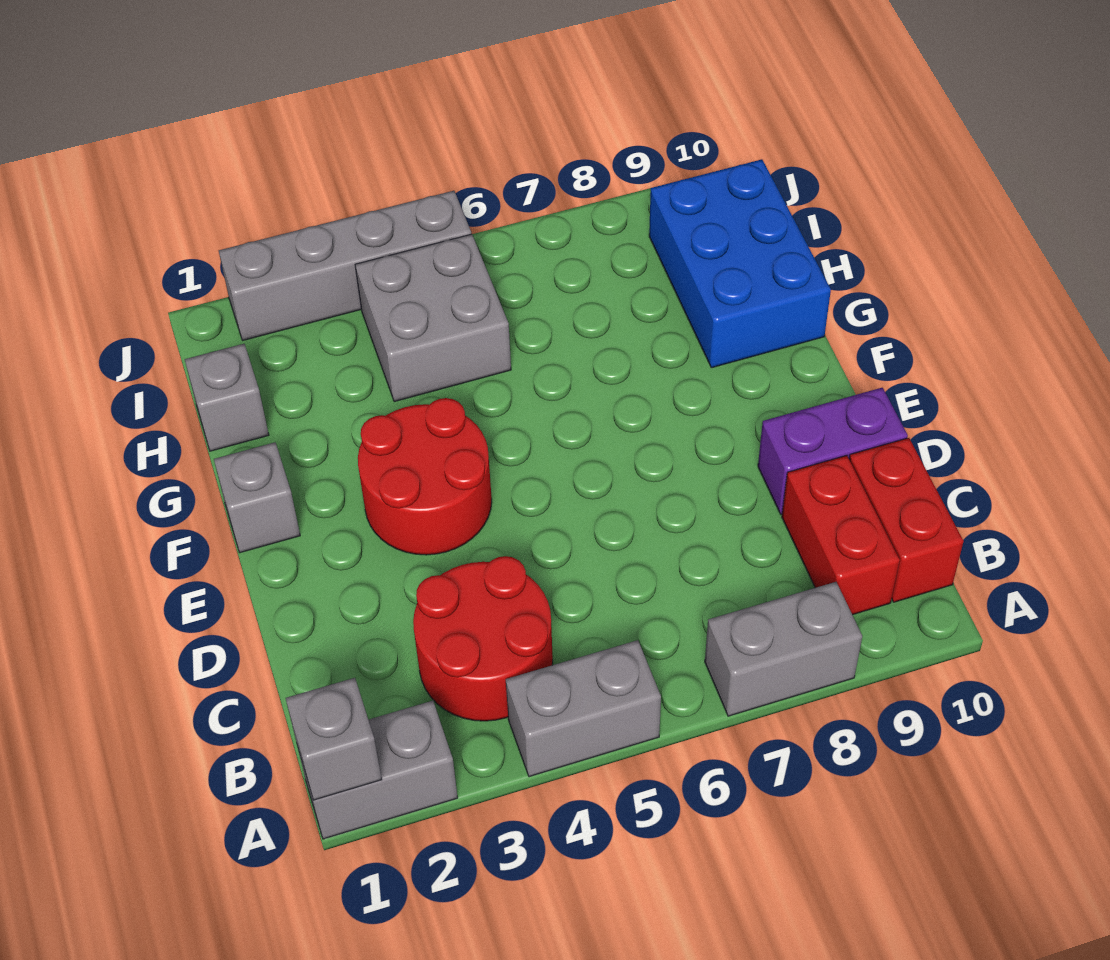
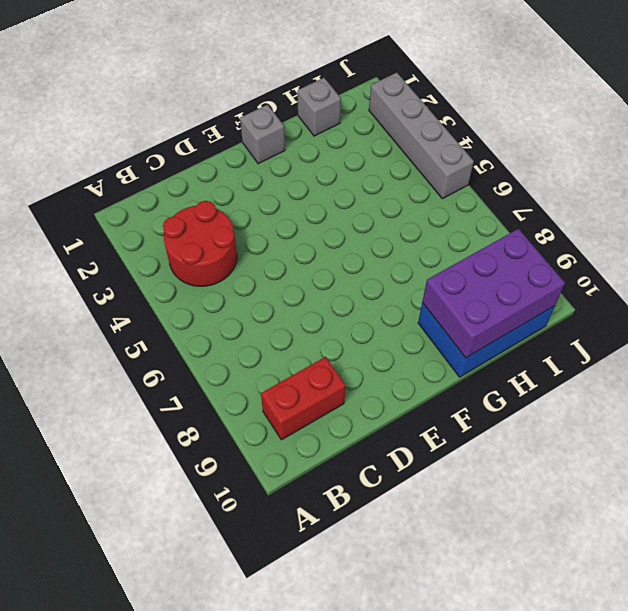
purple brick G9:I10 level 2 -> none
none -> grey brick A1:A2 level 1
none -> grey brick A4:A5 level 1
none -> grey brick A7:A8 level 1

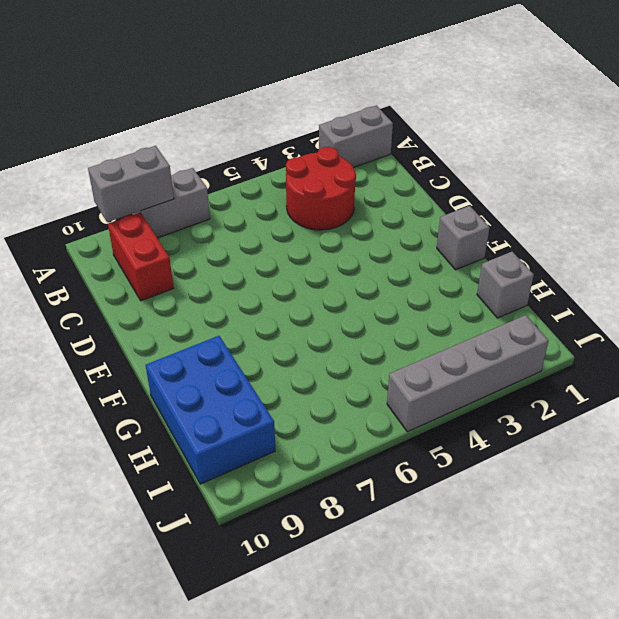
grey brick A8:A9 level 2 -> grey brick A4:A5 level 1
none -> red brick B10:C10 level 1
none -> purple brick D9:D10 level 1
none -> red round brick E3:F4 level 1

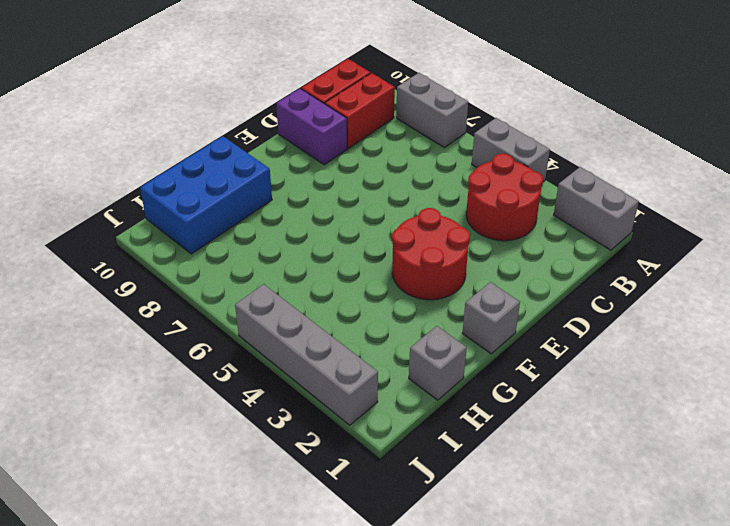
none -> grey brick H4:I5 level 1
none -> grey brick A1 level 2

